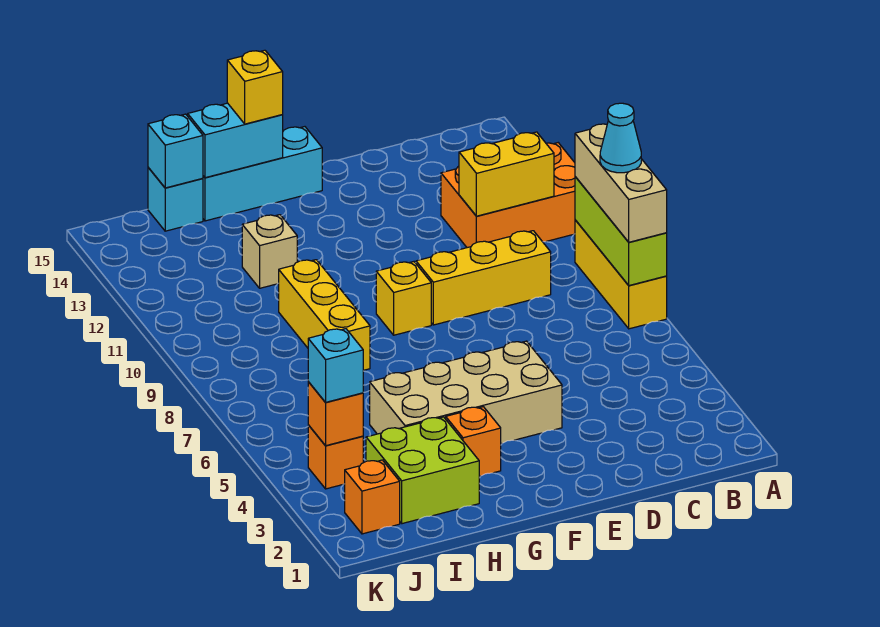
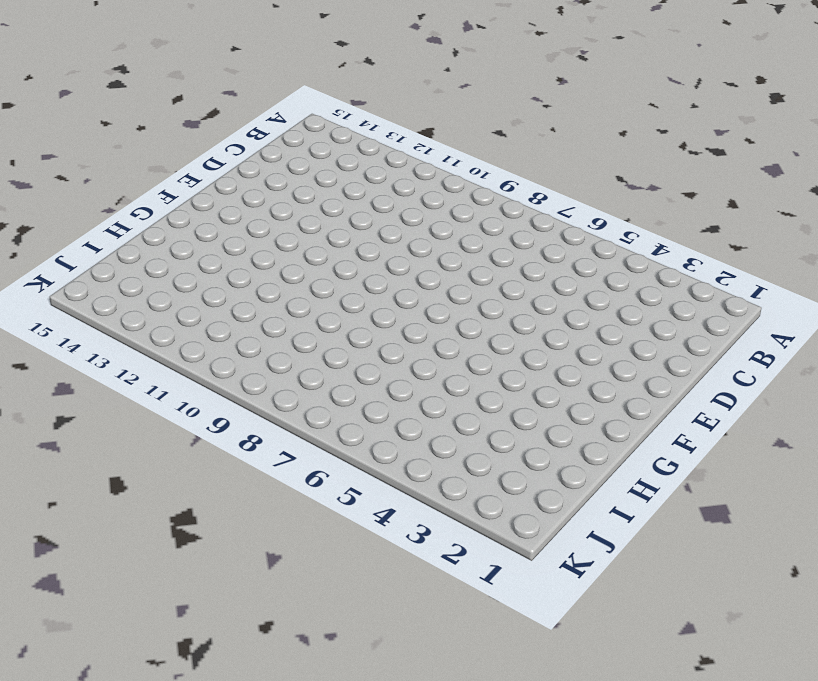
none -> yellow brick A7:A9 level 1
none -> orange brick A11:C12 level 1
none -> yellow brick C9:E9 level 1

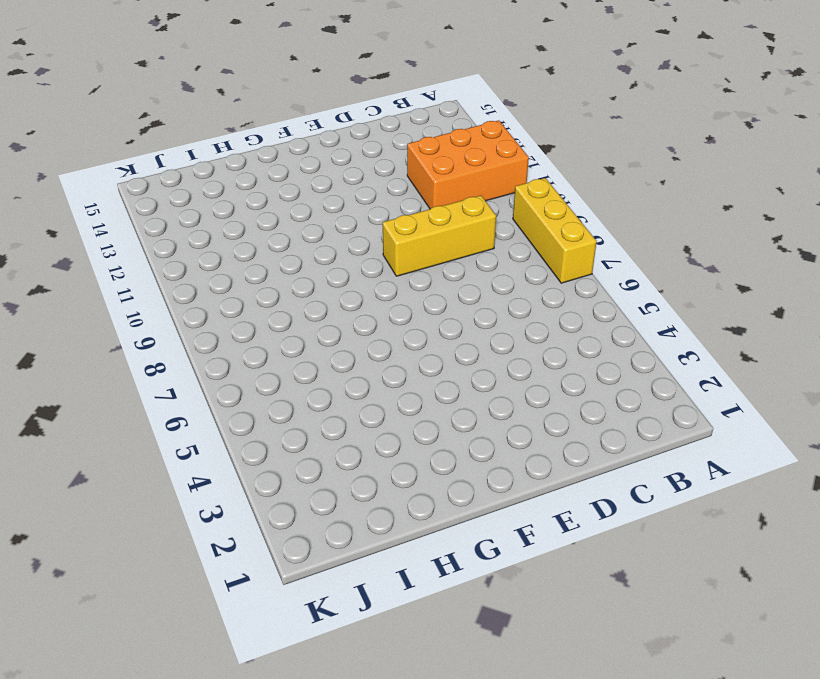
none -> tan brick E4:H5 level 1
none -> yellow brick F9 level 1
none -> cyan brick F15:H15 level 1

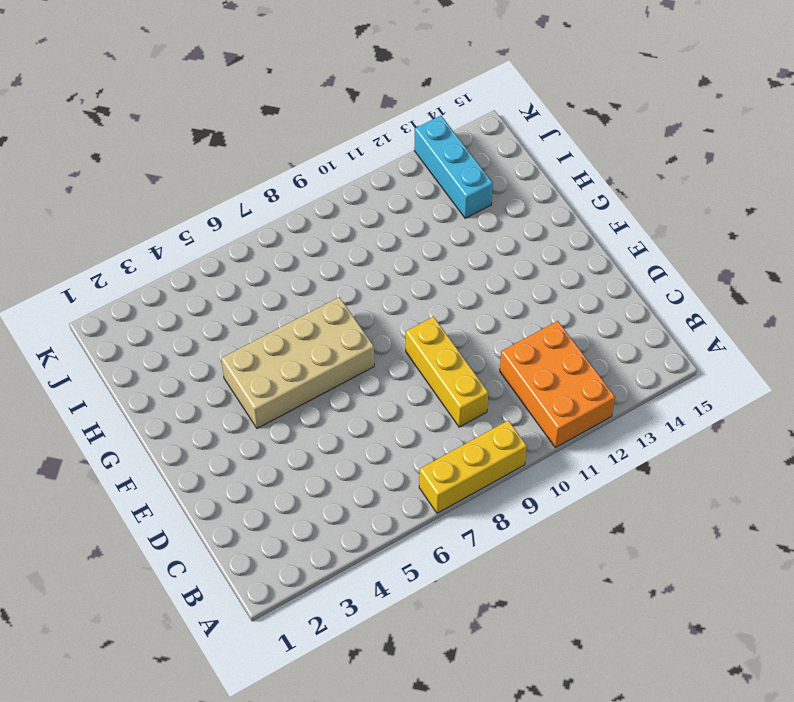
tan brick F4:G7 level 1 -> tan brick E4:H5 level 1
cyan brick I13:K13 level 1 -> cyan brick F15:H15 level 1
none -> yellow brick F9 level 1
none -> orange brick G3 level 1
none -> lime brick H2:I3 level 1

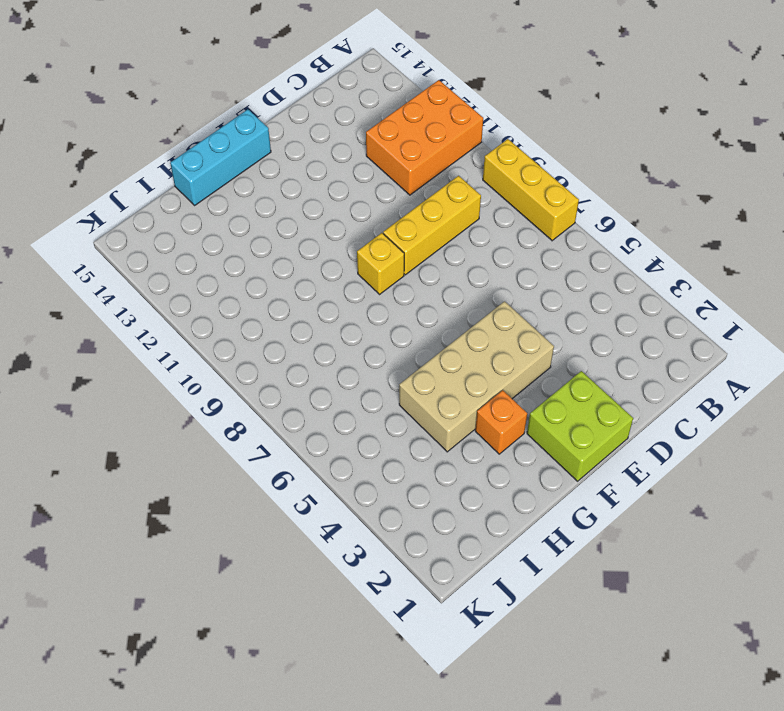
lime brick E1:F2 level 1 -> lime brick H2:I3 level 1
none -> yellow brick H8:H10 level 1
none -> tan brick H12 level 1
none -> cyan brick I15 level 1

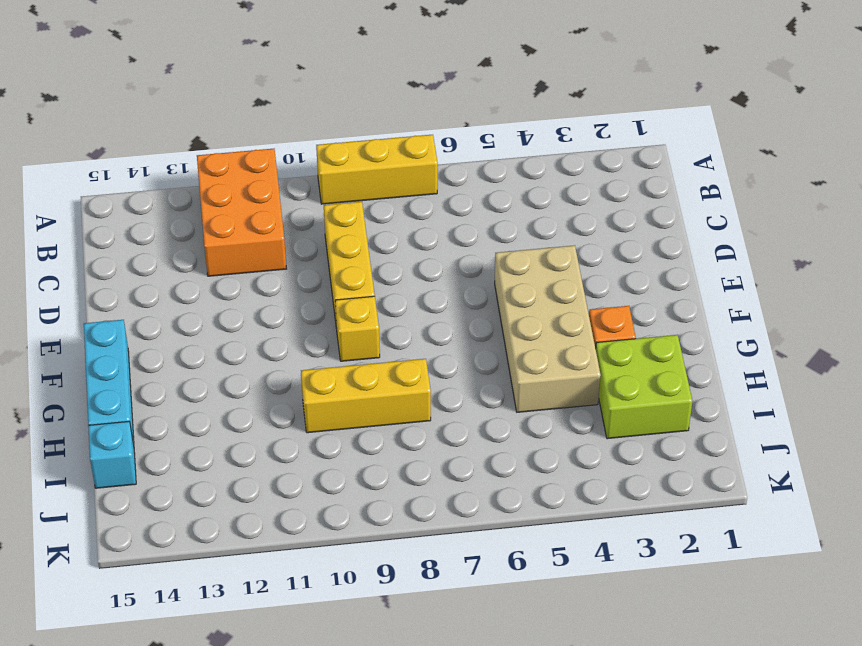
none -> tan brick H12 level 1
none -> orange brick J2 level 1
none -> orange brick J4 level 1

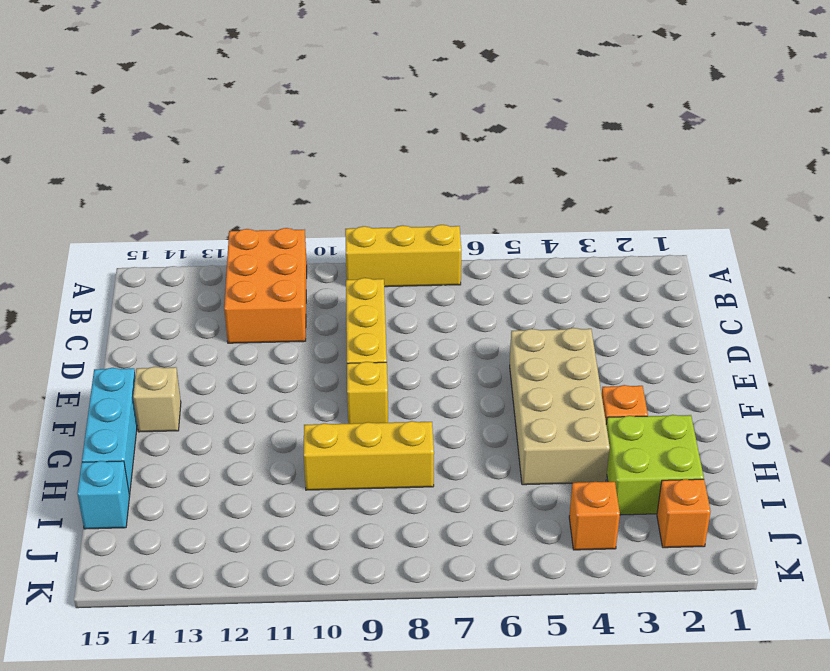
tan brick F14 level 1 -> tan brick H12 level 1
none -> lime brick A7:A9 level 2
none -> yellow brick B11:C11 level 2
none -> cyan brick G15:H15 level 2

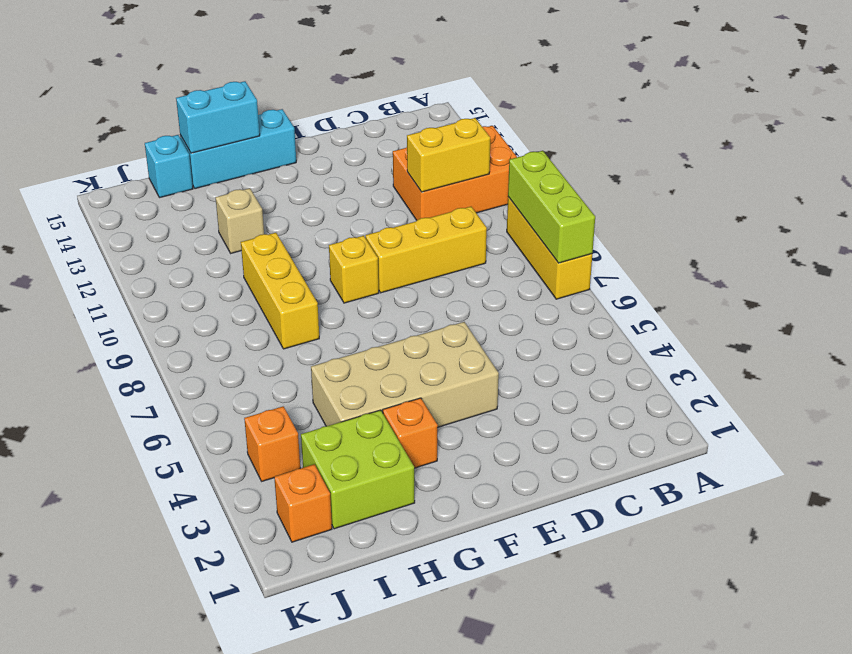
none -> cyan brick I15 level 2
none -> orange brick J4 level 2
none -> tan brick A7:A9 level 3

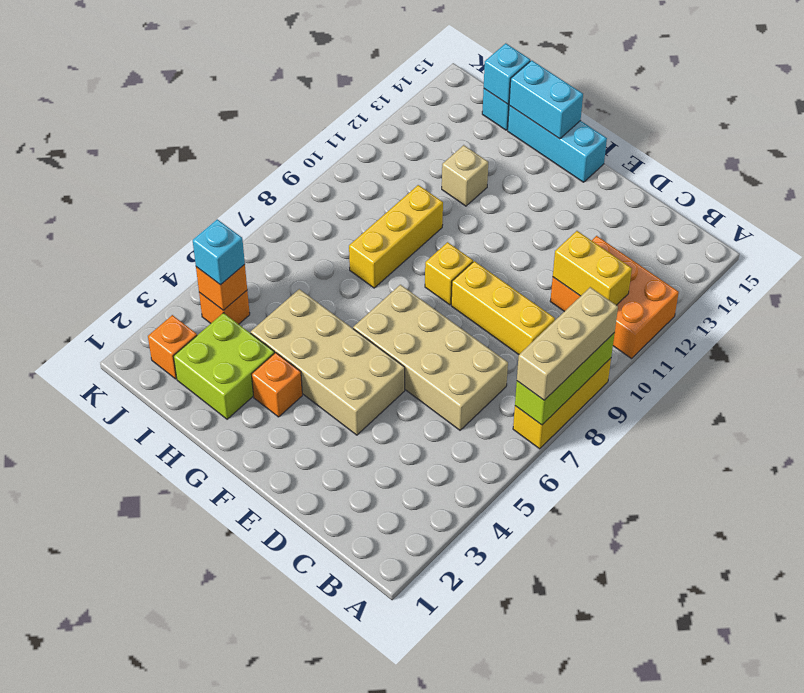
tan brick C6:F7 level 1 -> none
none -> yellow brick G15 level 3
none -> cyan cone A8 level 4

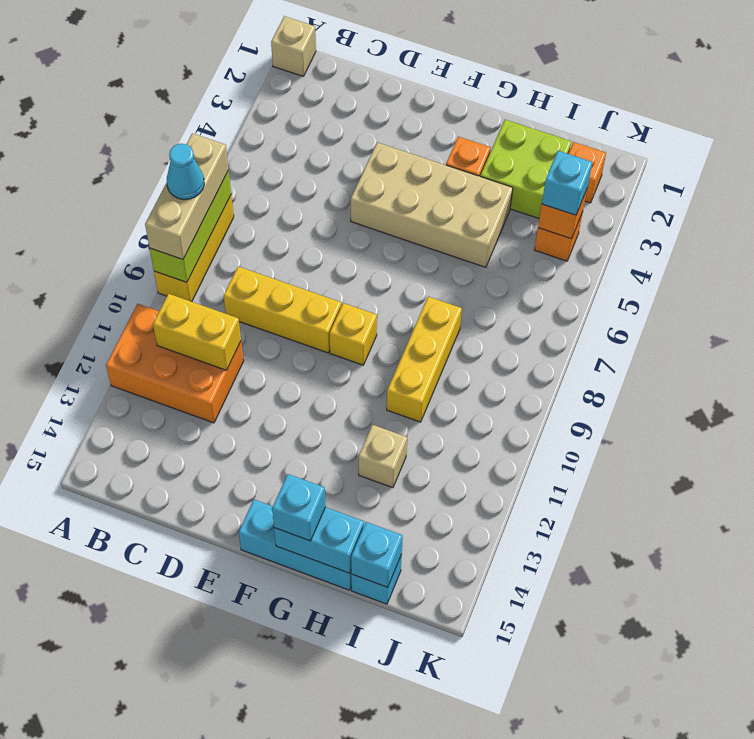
tan brick A1 level 1 -> none
cyan brick G15 level 3 -> yellow brick G15 level 3

